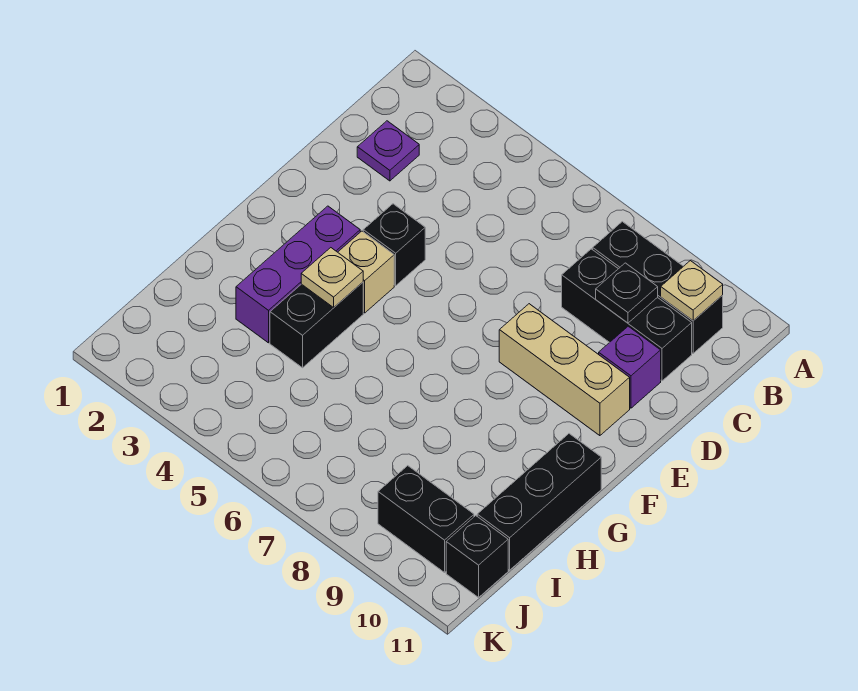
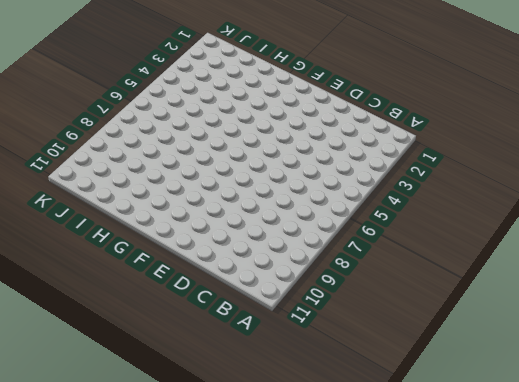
none -> black brick B8:B10 level 1
none -> purple plate C2 level 1
none -> black brick C8:C10 level 1

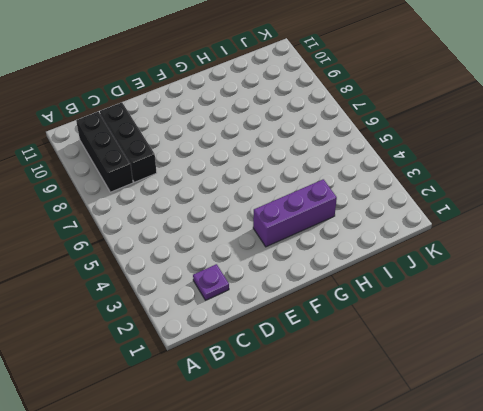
none -> purple brick D10 level 1
none -> black brick E4 level 1
none -> tan brick E8:E10 level 1

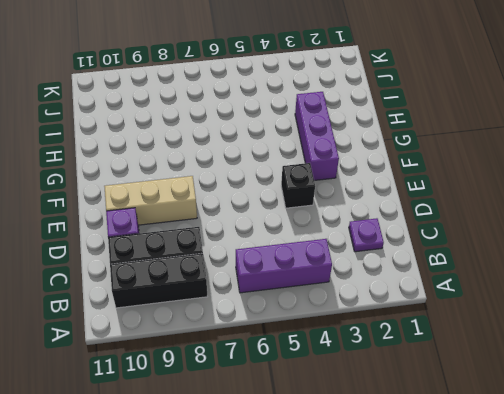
purple brick B4:B6 level 1 -> none
none -> tan brick F4 level 1
none -> black brick G4:H4 level 1
none -> black brick G11:I11 level 1

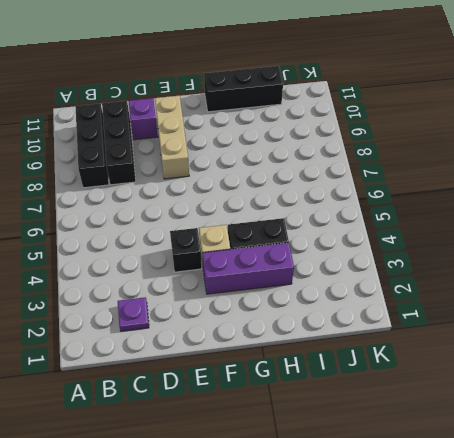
none -> black brick J9:J10 level 1
none -> black brick J11 level 1
none -> tan plate B10 level 2

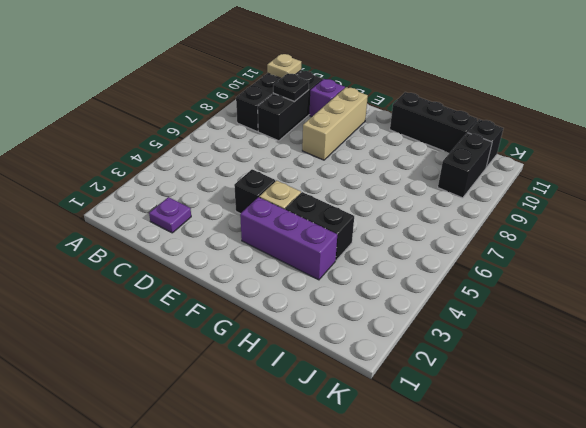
none -> tan plate G4 level 2

